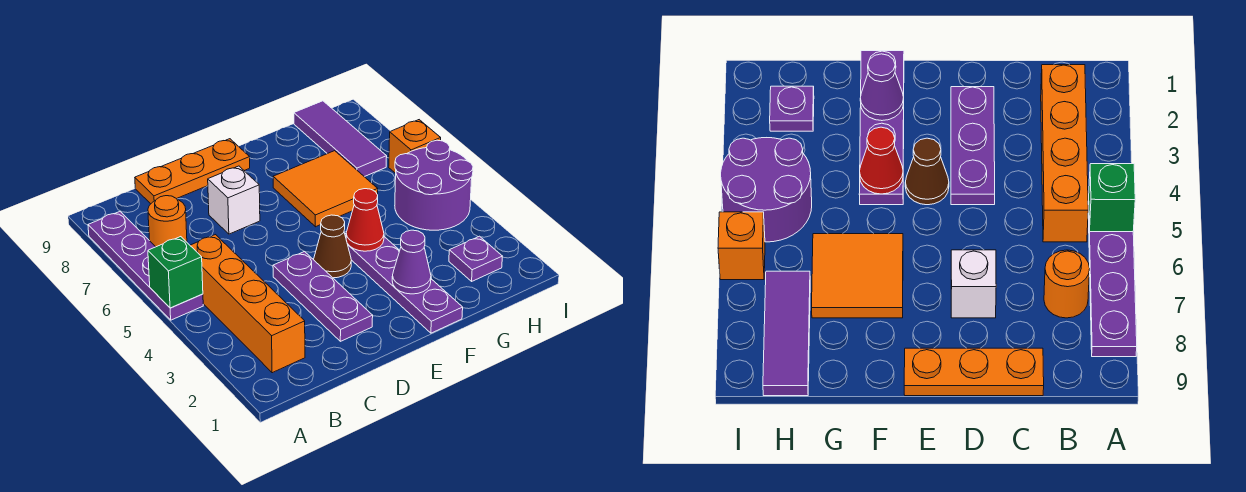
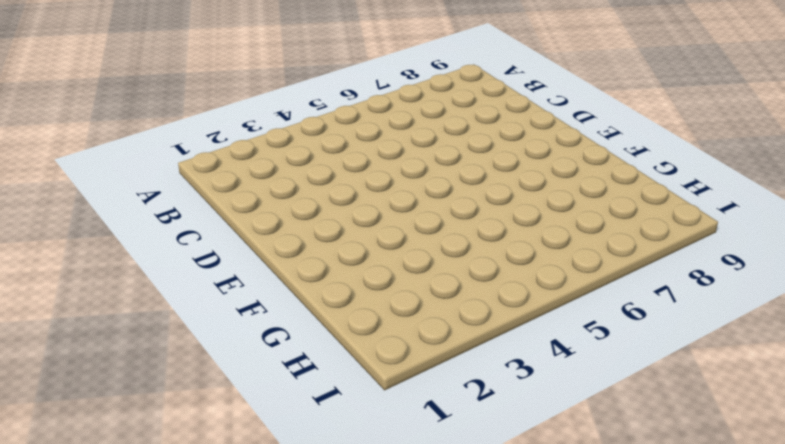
none -> purple plate A5:A8 level 1
none -> orange brick B2:B5 level 1
none -> orange round brick B7 level 1

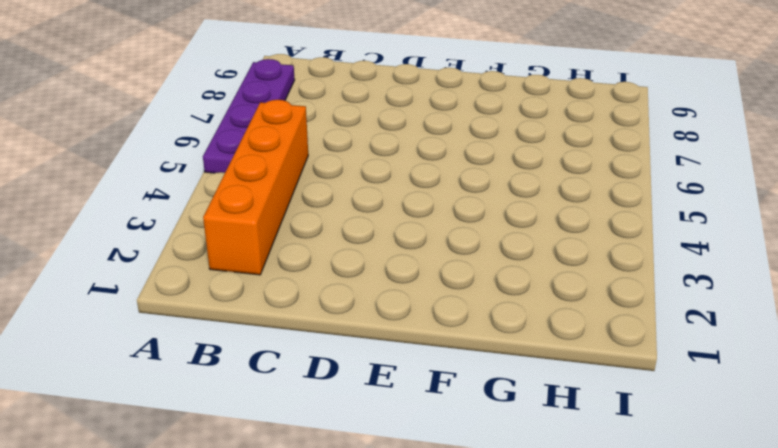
none -> orange round brick B7 level 1
none -> orange plate C9:E9 level 1
none -> purple plate D2:D4 level 1

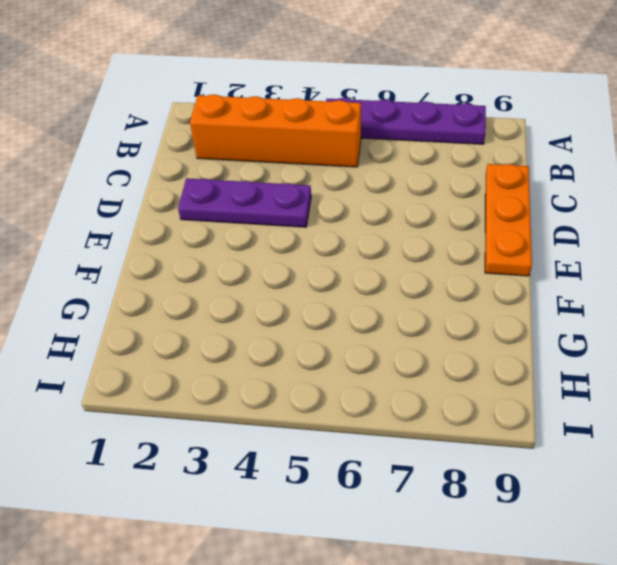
none -> orange round brick B7 level 1
none -> white brick D7 level 1
none -> brown cone E4 level 1

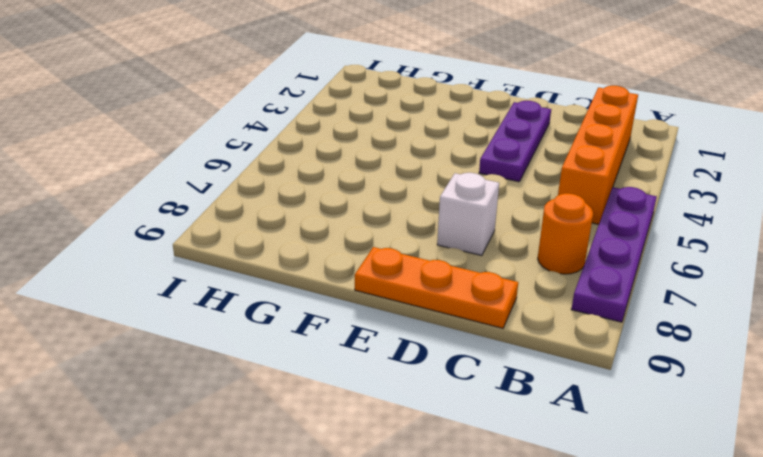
none -> brown cone E4 level 1
none -> purple plate F1:F4 level 1
none -> orange tile F6:G7 level 1

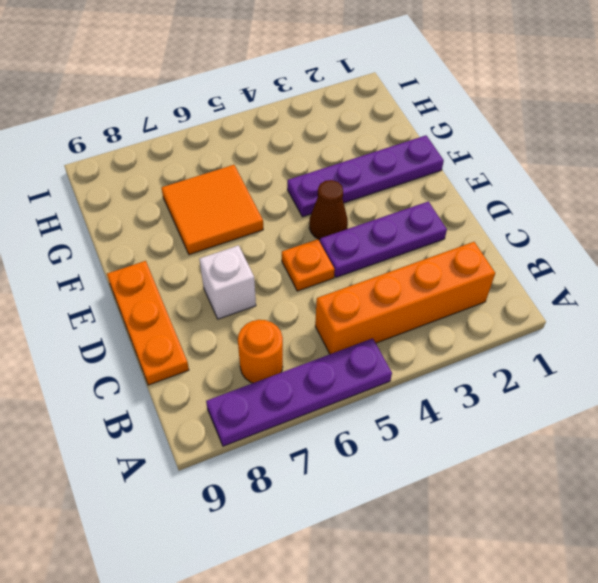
orange plate D5 level 1 -> none
none -> purple plate H2 level 1
none -> purple round brick H4:I5 level 1
none -> purple tile H7:H9 level 1

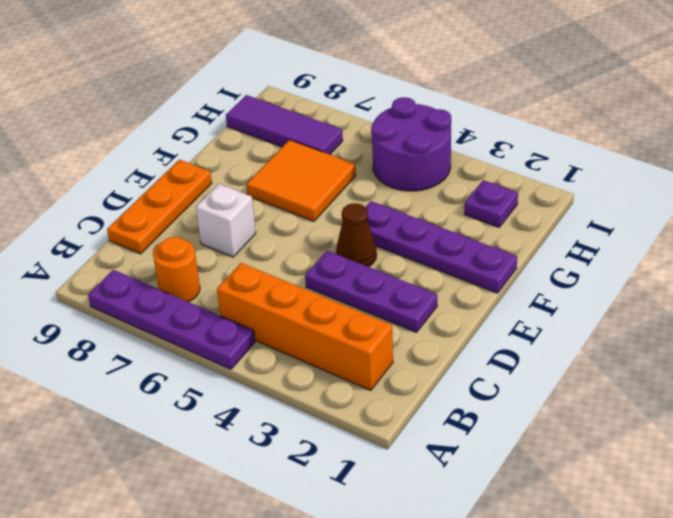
none -> orange brick I6 level 1
none -> green brick A5 level 2
none -> purple cone F2 level 2

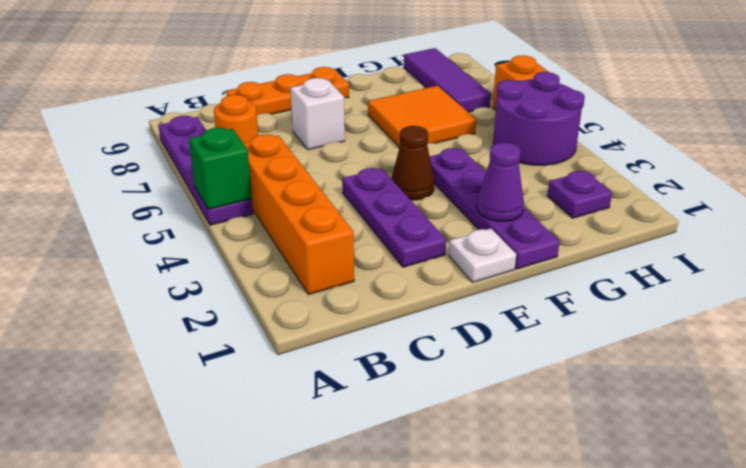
white plate E1 level 1 -> none
none -> red cone F4 level 2

